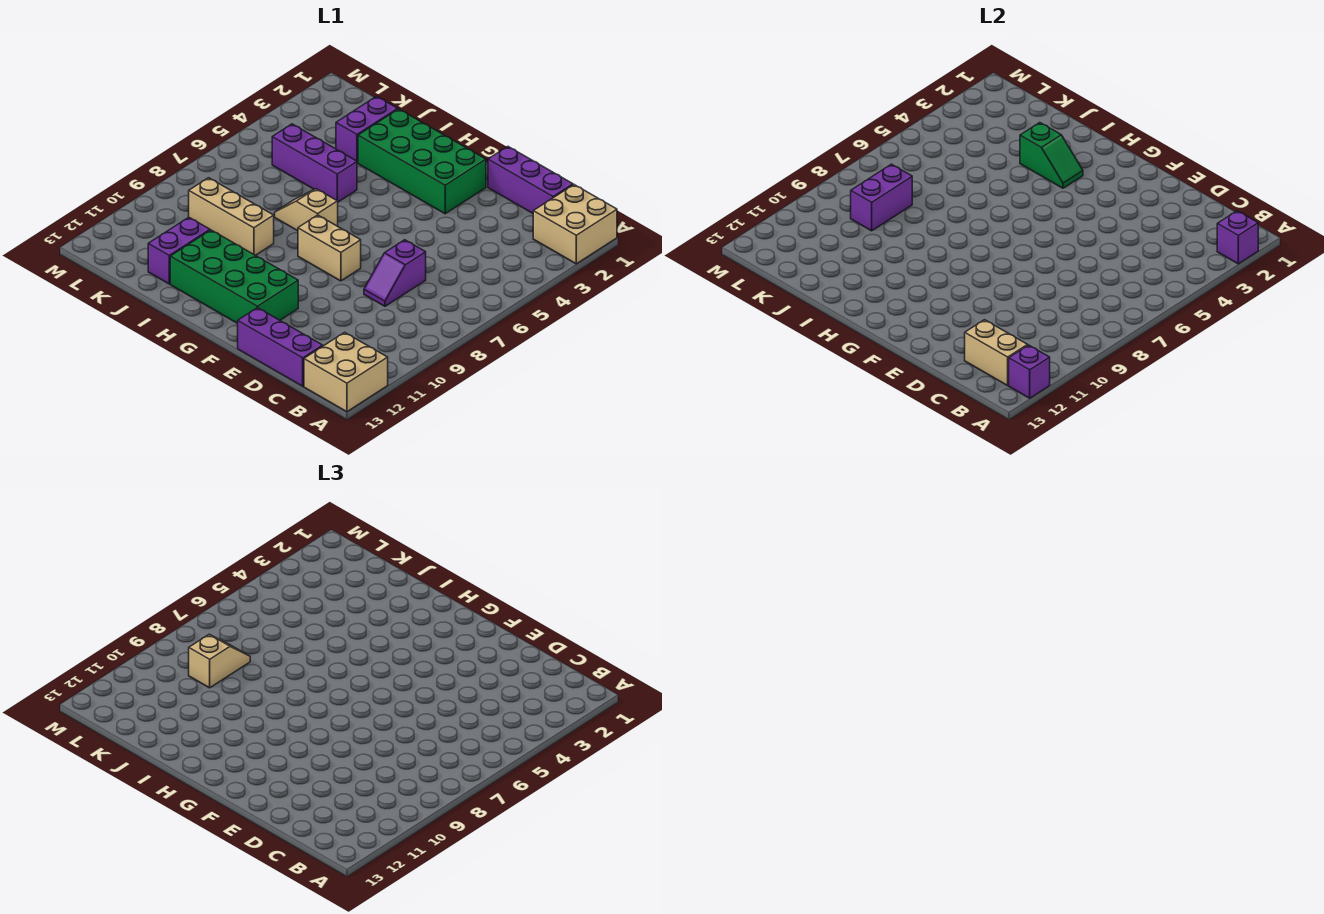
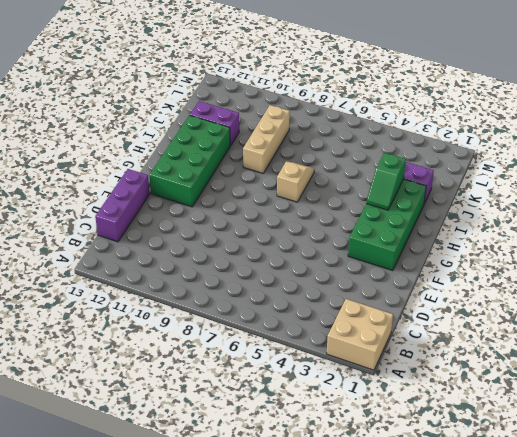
none -> tan brick A12:B13 level 1
none -> purple brick C1:E1 level 1
none -> purple slope D7:D8 level 1 top 7

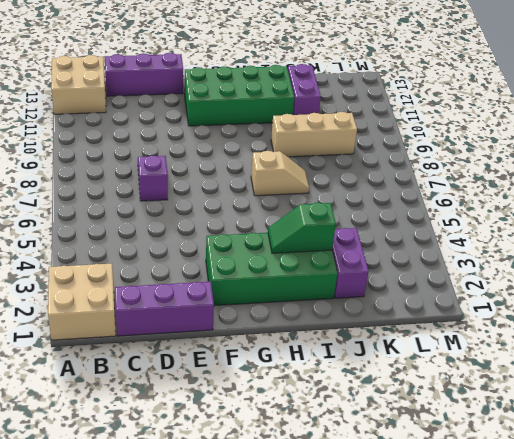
none -> tan brick F8:G8 level 1
none -> purple brick I5:K5 level 1
none -> purple brick A2 level 2

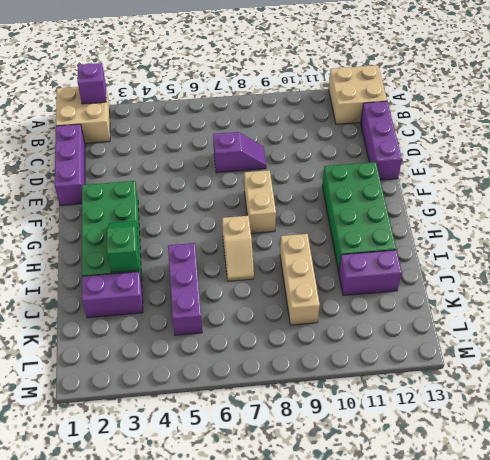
none -> purple brick A12 level 2
none -> tan brick B12:C12 level 2
none -> purple brick K8:K9 level 2

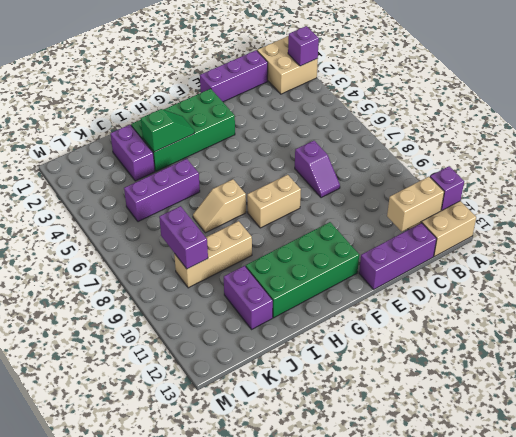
none -> tan slope K8:K9 level 3 top 9

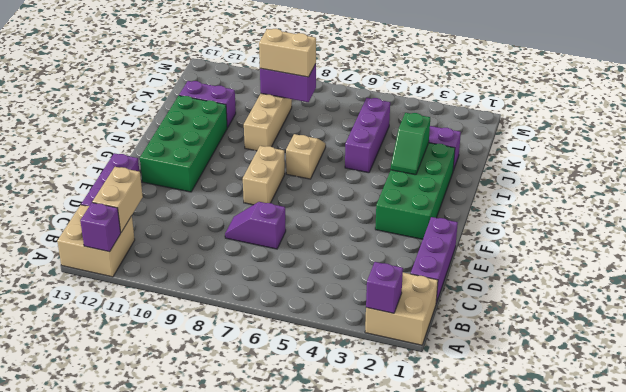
tan brick K8:K9 level 3 -> tan slope K8:K9 level 3 top 9

